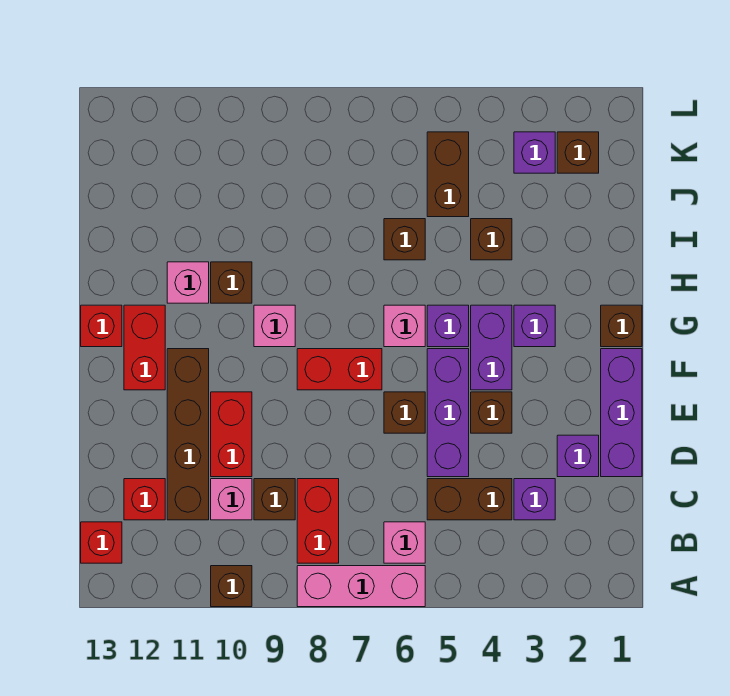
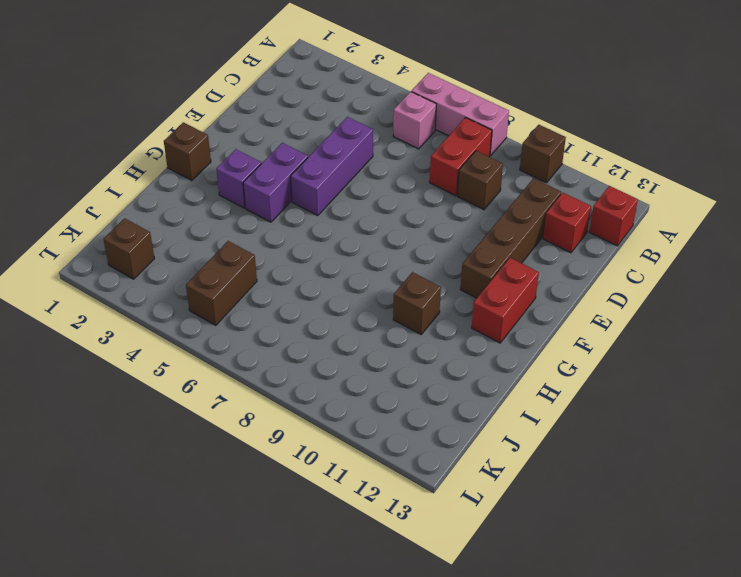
none -> purple brick C3 level 1
none -> brown brick C4:C5 level 1
none -> pink brick C10 level 1
none -> purple brick D1:F1 level 1

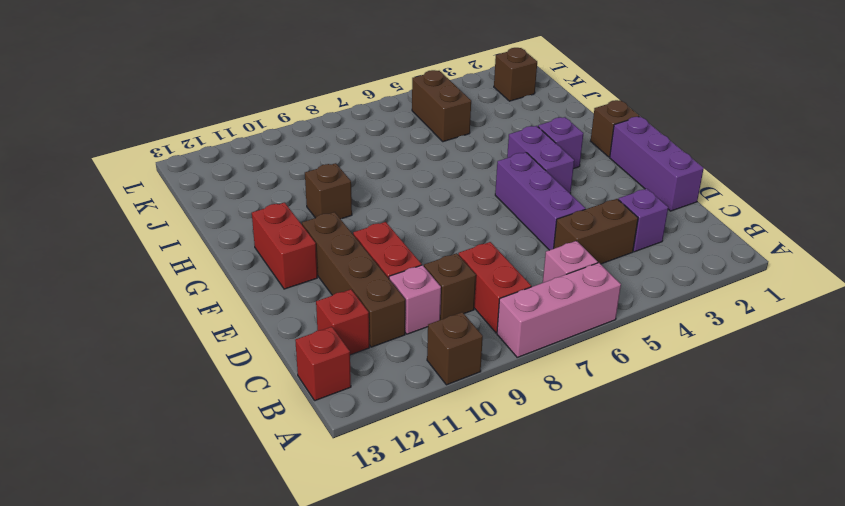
none -> purple brick D2 level 1
none -> brown brick E4 level 1
none -> brown brick E6 level 1
none -> red brick F7:F8 level 1

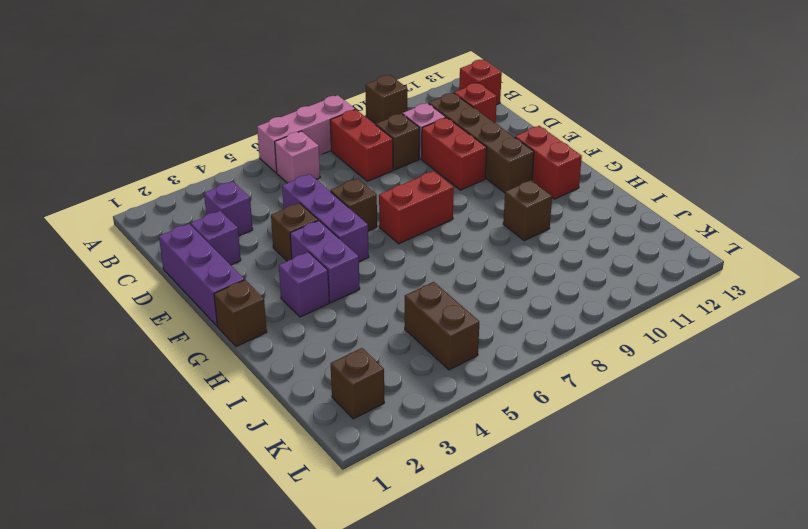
none -> brown brick C4:C5 level 1
none -> purple brick G5 level 1
none -> pink brick G6 level 1
none -> pink brick G9 level 1

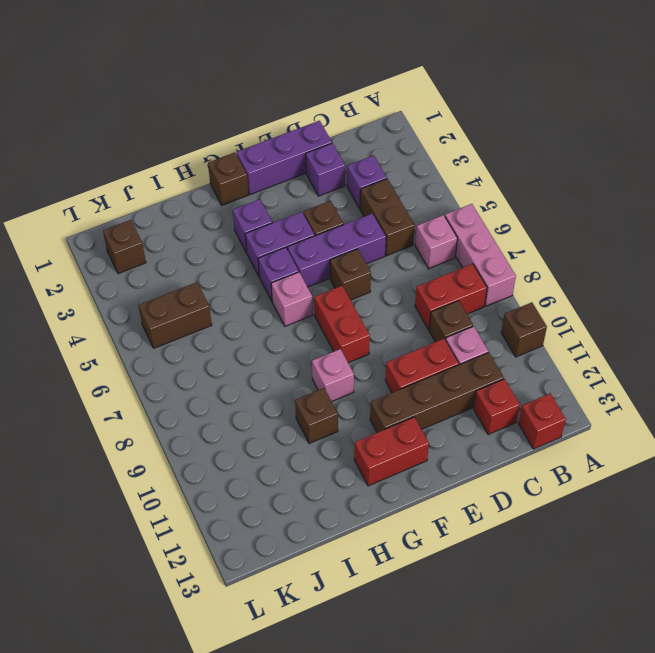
none -> red brick G13 level 1
none -> pink brick H11 level 1
none -> brown brick I4 level 1
none -> brown brick I6 level 1

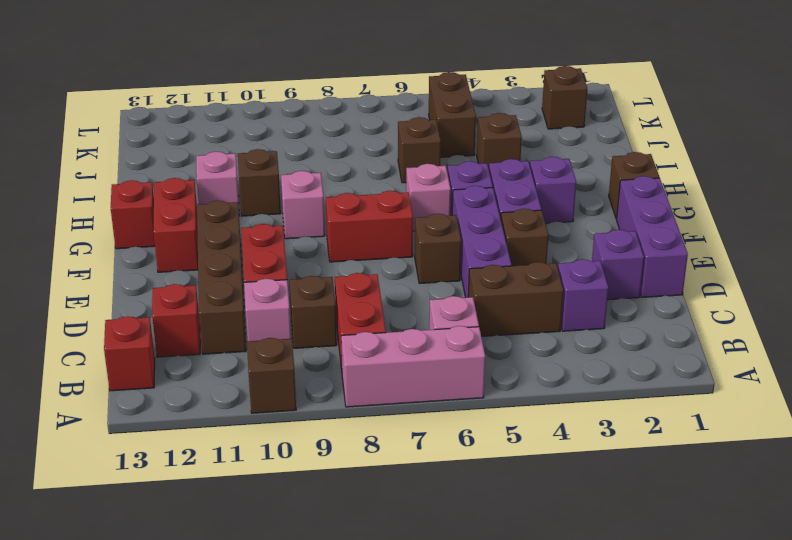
none -> purple brick K3 level 1

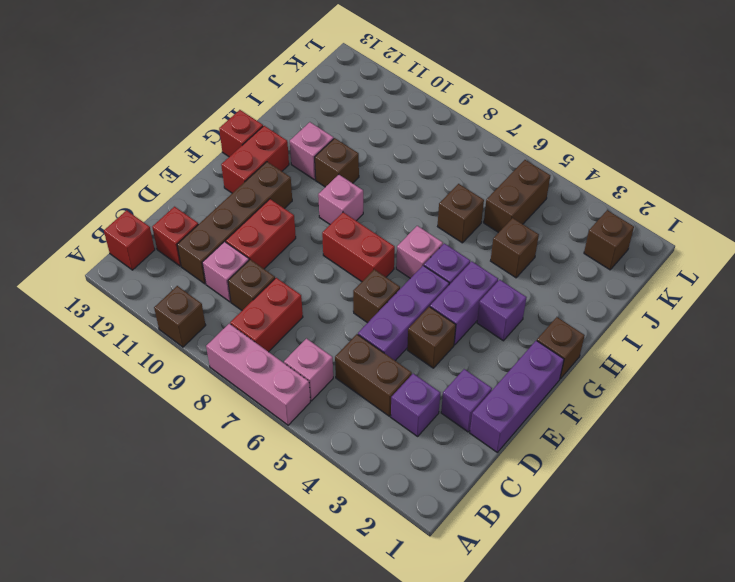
none -> purple brick K3 level 1

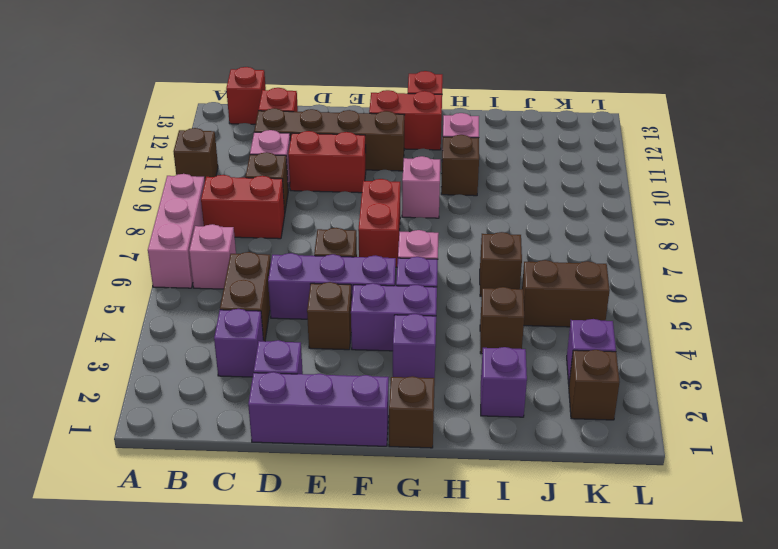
purple brick I2 level 1 -> none

